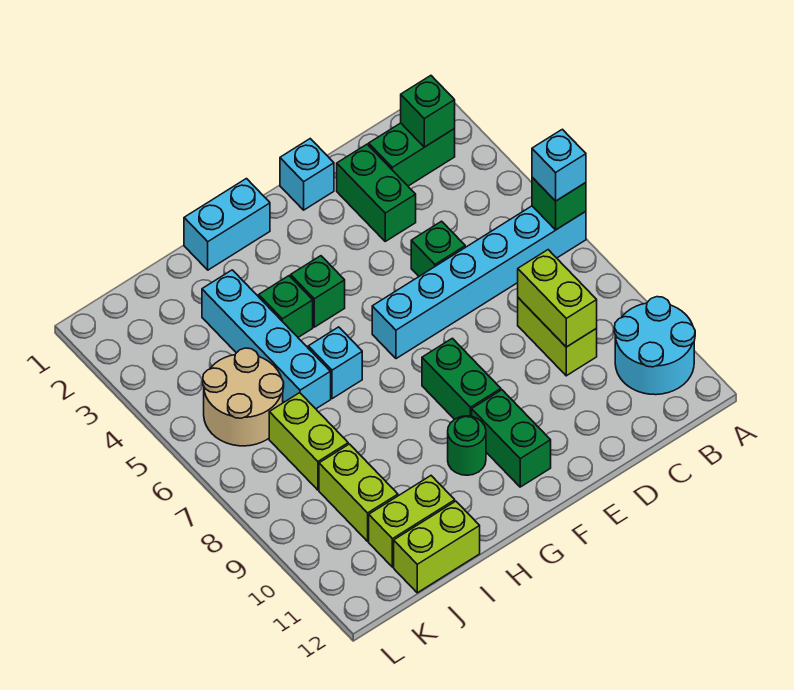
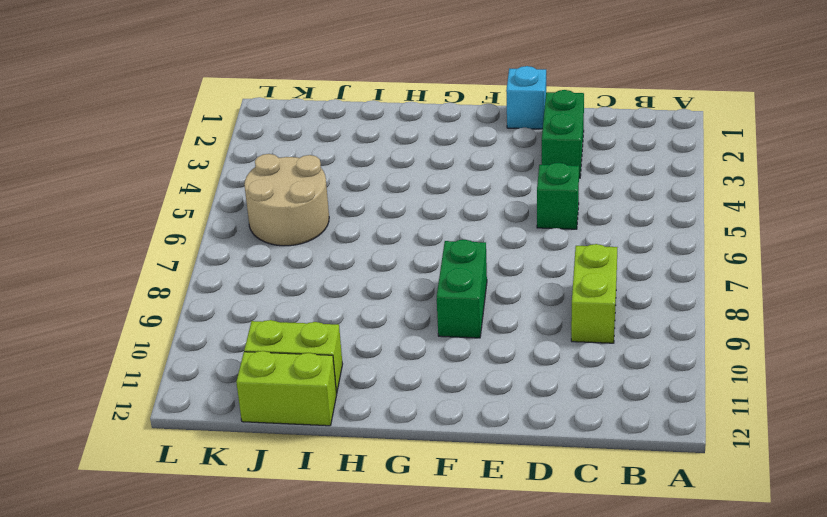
none -> cyan brick A6:F6 level 1
none -> cyan round brick A10:B11 level 1
none -> green brick B2:C2 level 1

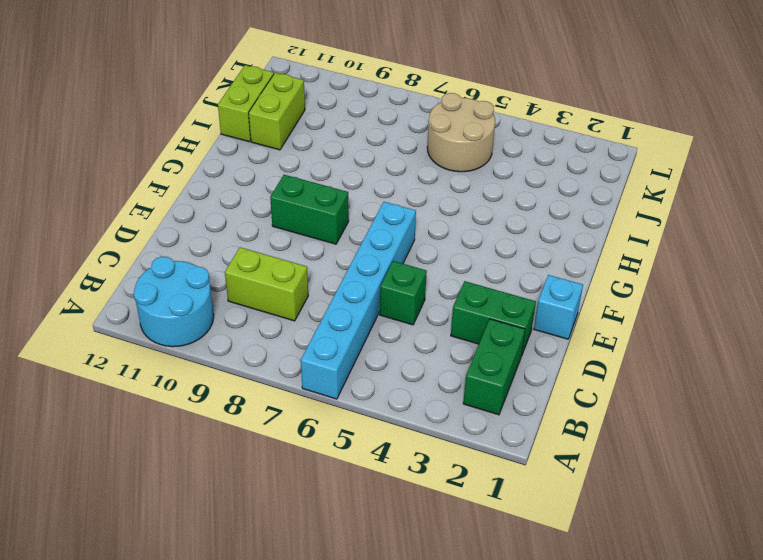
none -> green brick F10:F11 level 1
none -> cyan brick G1:H1 level 1
none -> green brick G4 level 1

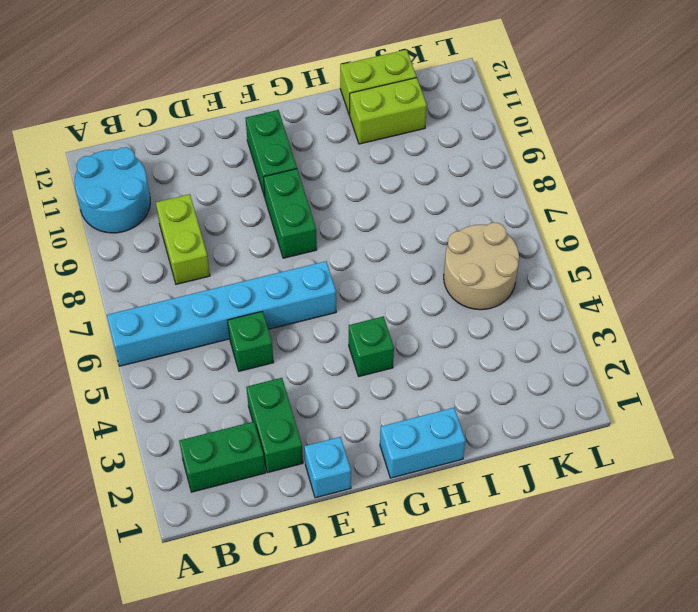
none -> green round brick G10 level 1
none -> green brick H4 level 1
none -> cyan brick H6 level 1

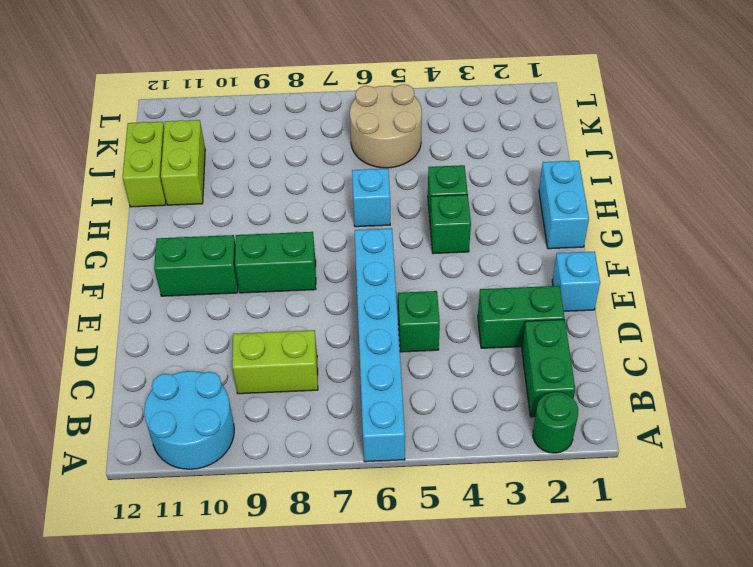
green round brick A2 level 1 -> green round brick G10 level 1
none -> cyan brick I3:I6 level 1
none -> lime brick J7:J8 level 1
none -> lime brick J9:J10 level 1

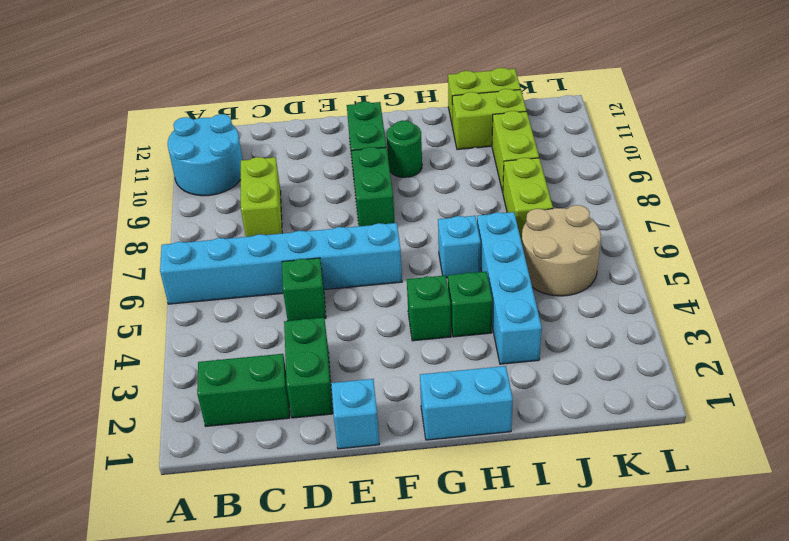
none -> green brick A6 level 2
none -> green brick B2 level 2
none -> lime brick C8:C9 level 2

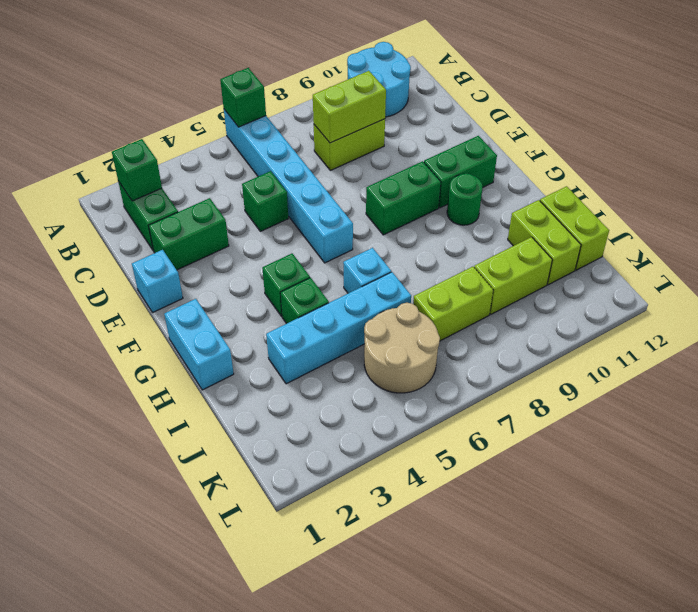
none -> cyan brick A6 level 3

